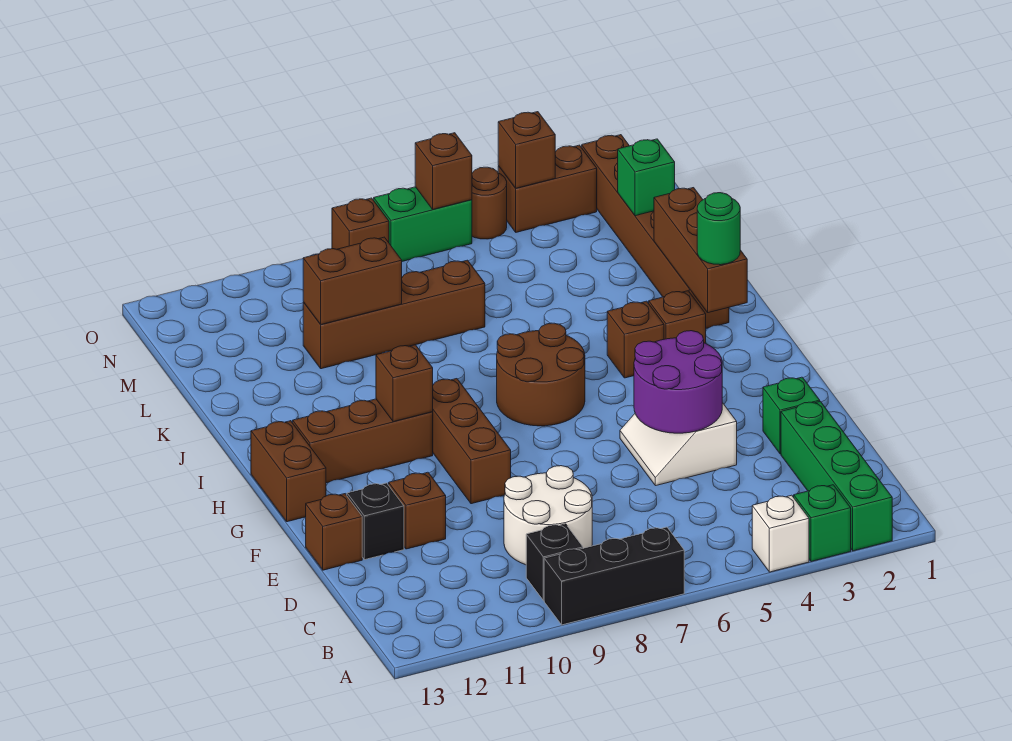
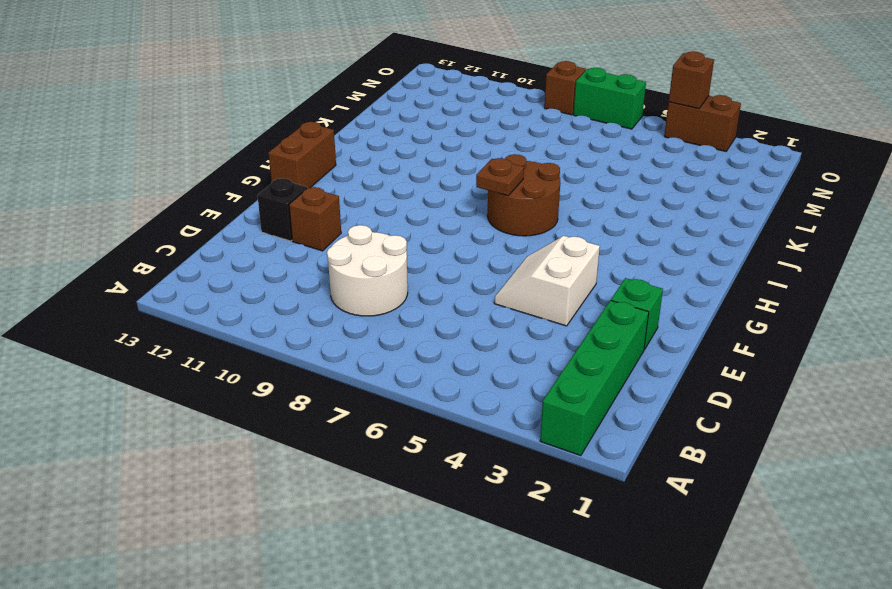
brown plate H7 level 2 -> none
none -> green brick A3 level 1
none -> white brick A4 level 1
none -> black brick A7:A9 level 1
none -> black brick B9 level 1

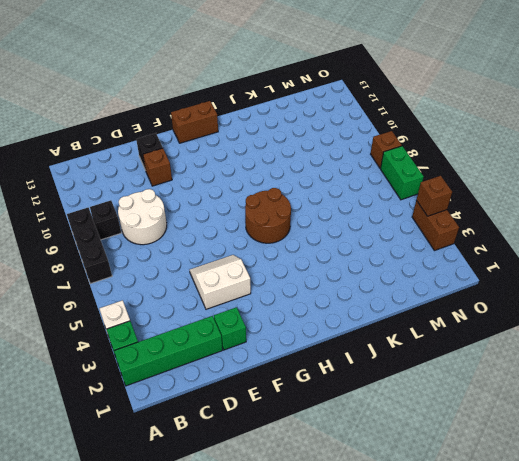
none -> brown brick E13 level 1
none -> brown brick F9:H9 level 1
none -> brown brick H10:H12 level 1
none -> brown brick I3 level 1

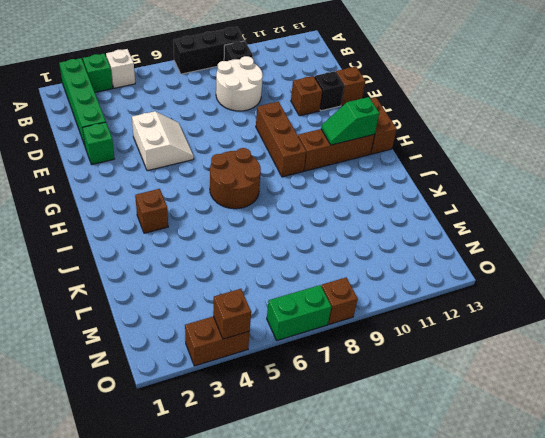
green slope H11:H12 level 2 top 12 -> none
none -> brown brick I4 level 1
none -> brown brick J2:O2 level 1
none -> brown brick L7:L10 level 1
none -> brown round brick O5 level 1

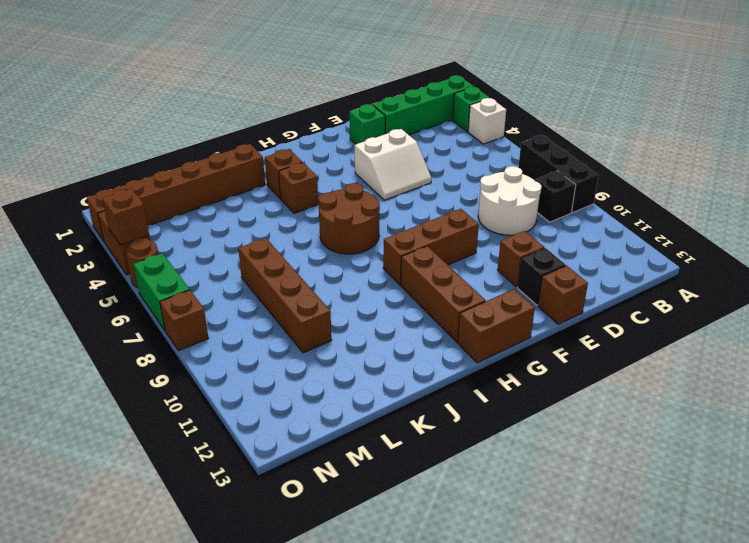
none -> purple round brick E4:F5 level 2
none -> brown brick H10 level 2
none -> brown brick I2:K2 level 2
none -> brown brick L9:L10 level 2

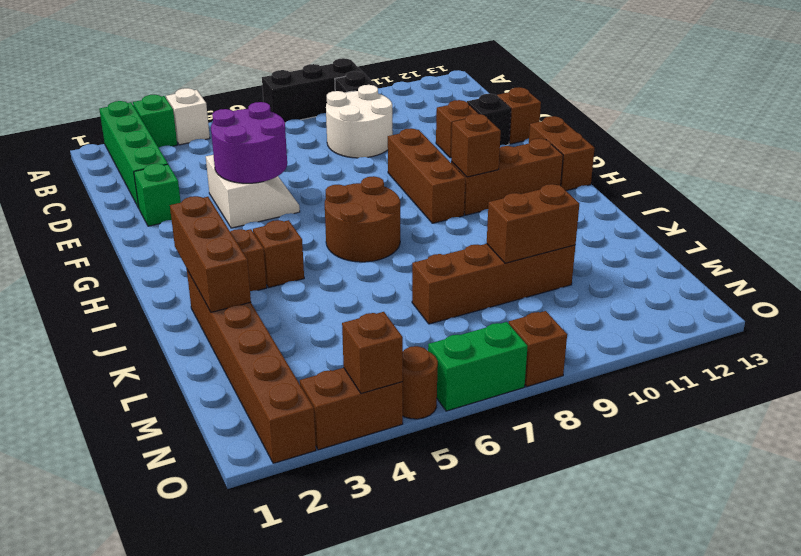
none -> green brick M2 level 2
none -> brown brick O6 level 2
none -> green round brick I2 level 3

